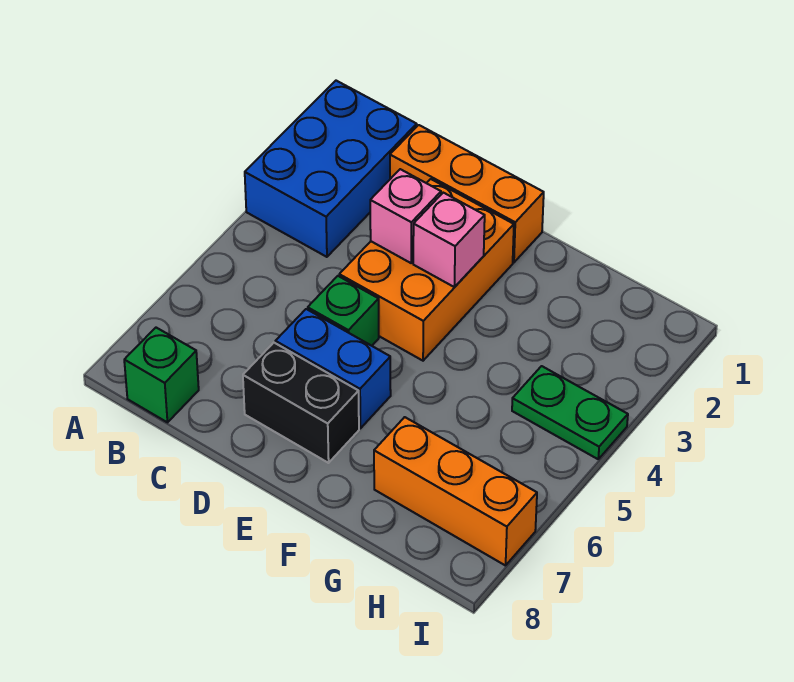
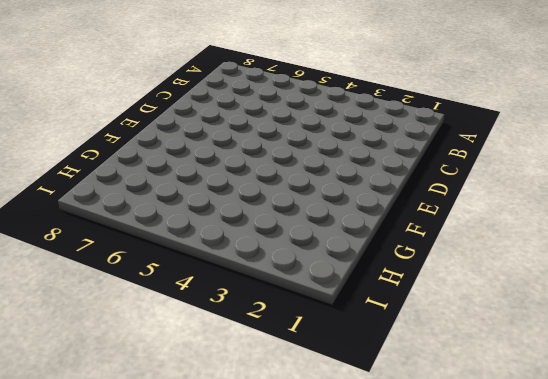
none -> blue brick A1:B3 level 1
none -> green brick B8 level 1

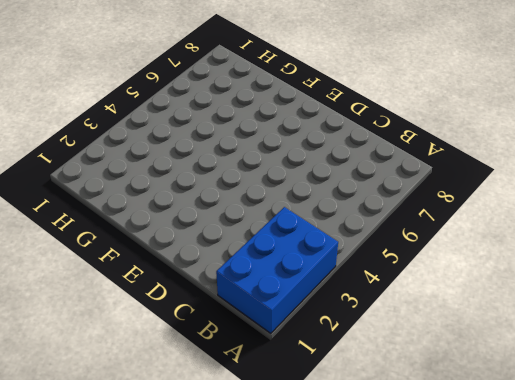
none -> green brick B8 level 1
none -> orange brick C1:E1 level 1

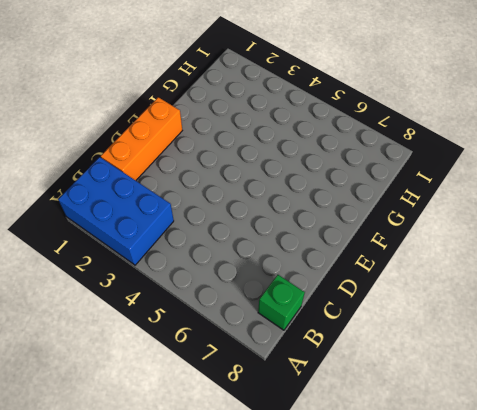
none -> orange brick D2:E4 level 1
none -> green brick D5 level 1

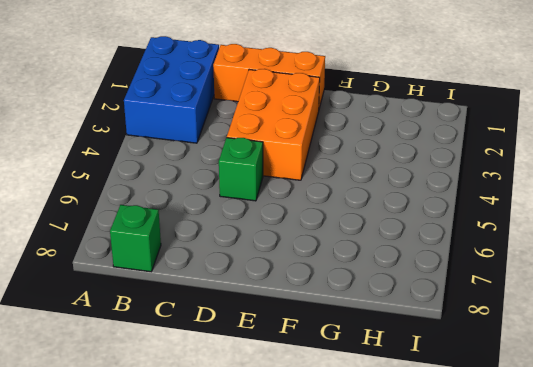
none -> blue brick D6:E6 level 1
none -> black brick D7:E7 level 1

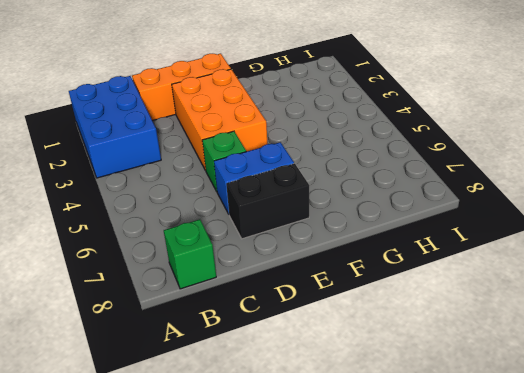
none -> orange brick G7:I7 level 1
none -> green plate H4:I4 level 1

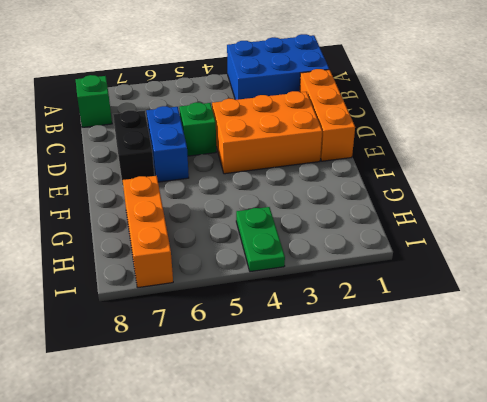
none -> pink brick D3 level 2
none -> pink brick E3 level 2

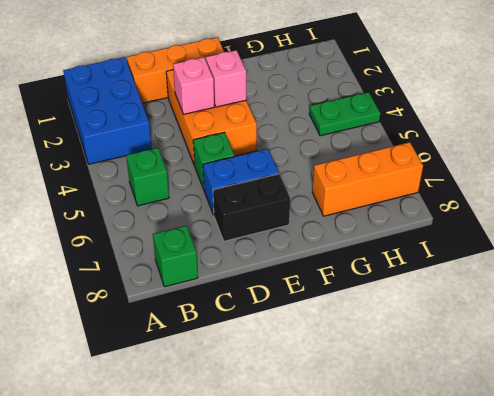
green brick B5 level 1 -> none

